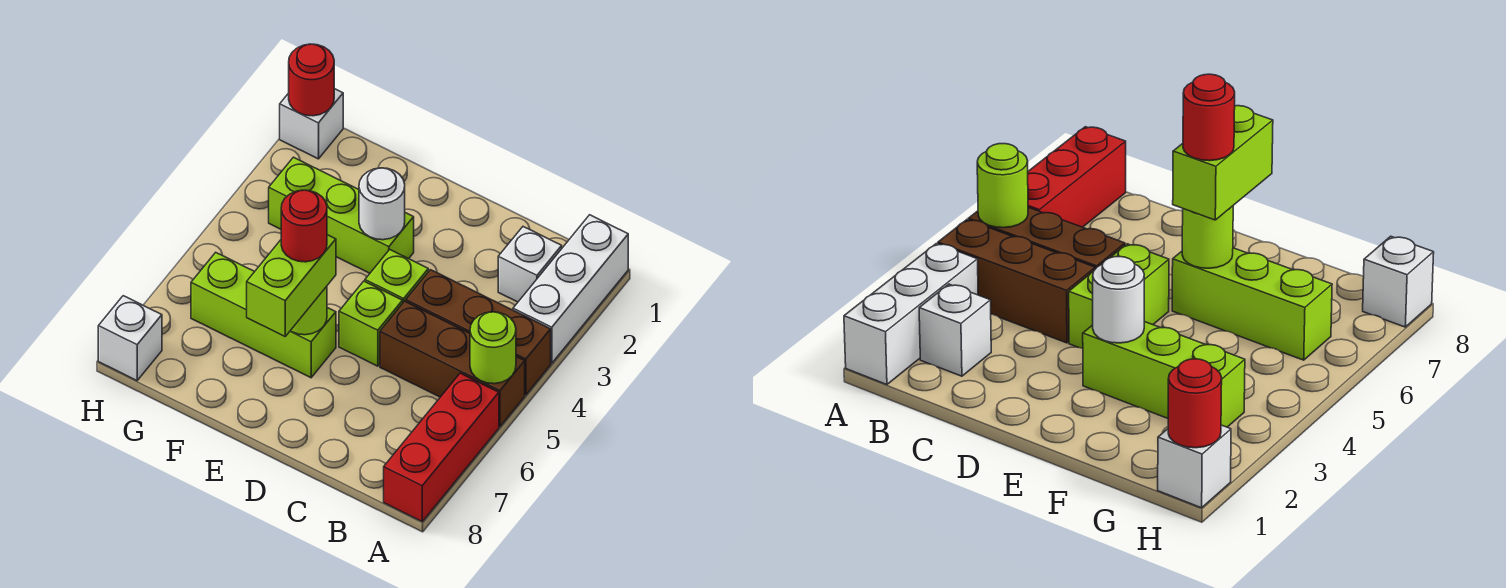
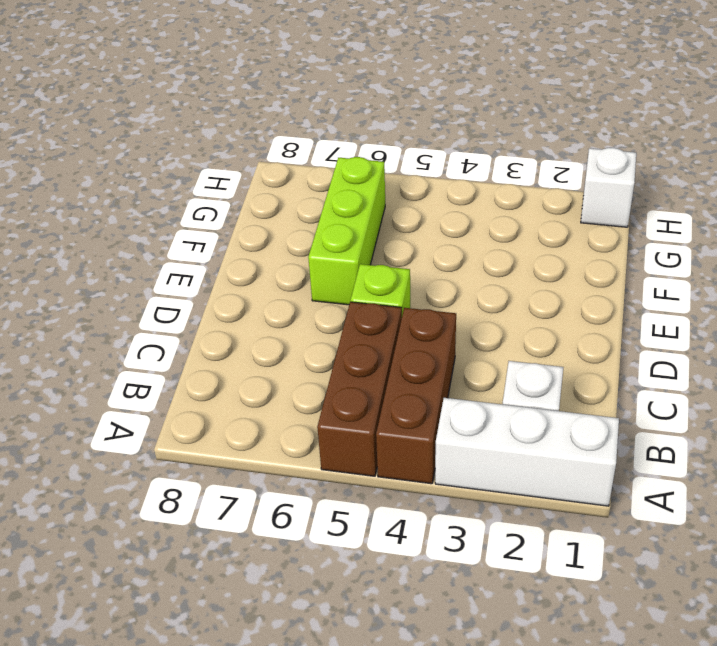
none -> red brick A6:A8 level 1
none -> lime brick D4 level 1
none -> lime brick E3:G3 level 1

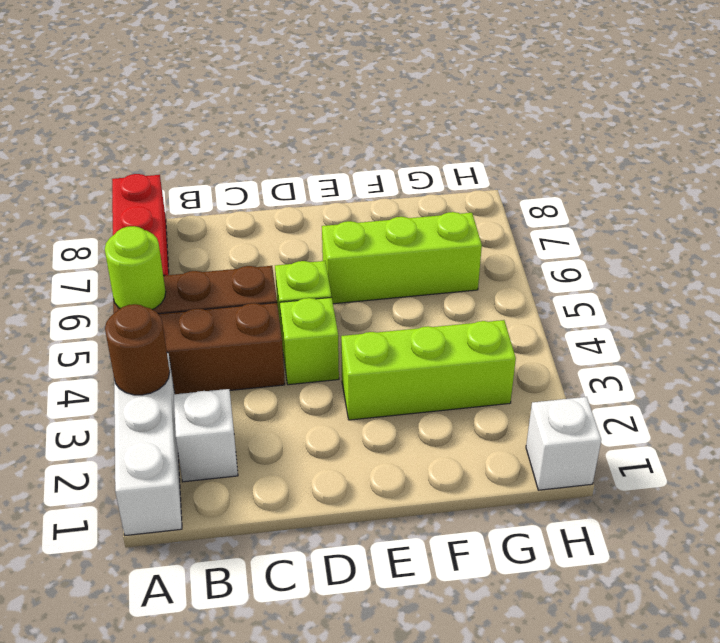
brown round brick A3 level 2 -> none
none -> white brick H8 level 1
none -> white round brick E3 level 2
none -> lime round brick E6 level 2

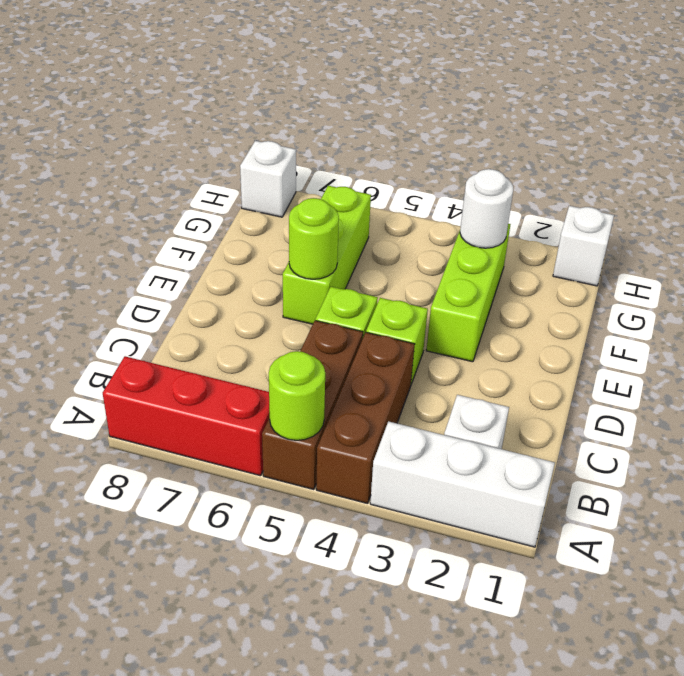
white round brick G3 level 2 -> white round brick E3 level 2
none -> red round brick H1 level 2
none -> lime brick E6:E7 level 3
none -> red round brick E6 level 4

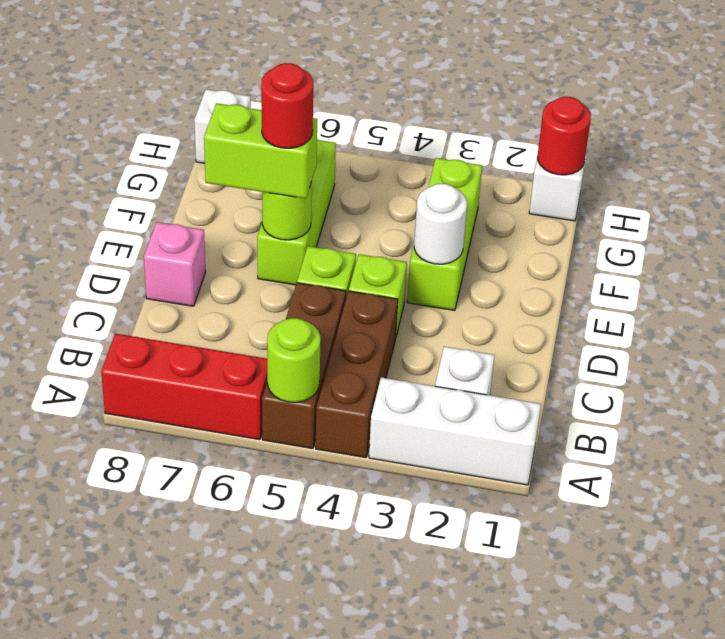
pink brick D8 level 1 -> none

